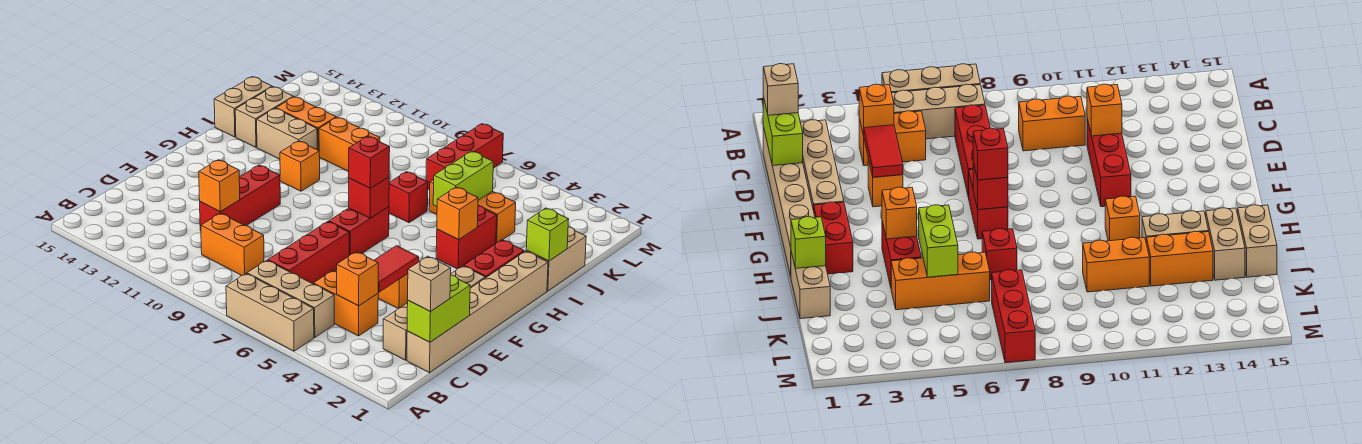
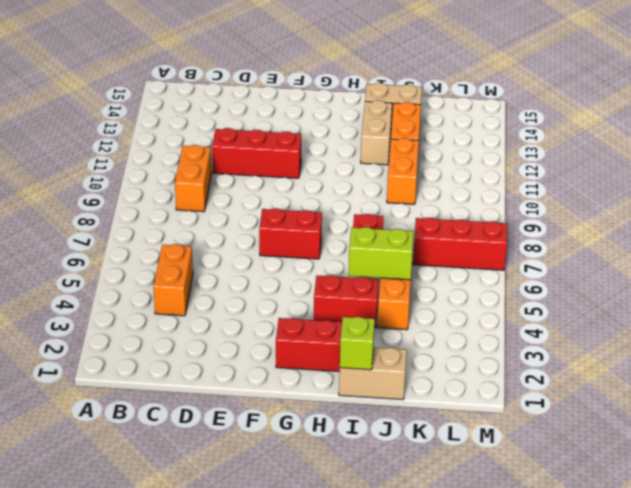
none -> tan brick A5:A7 level 1
none -> tan brick B5:B7 level 1
none -> tan brick C1:H1 level 1
none -> tan brick C2:F2 level 1

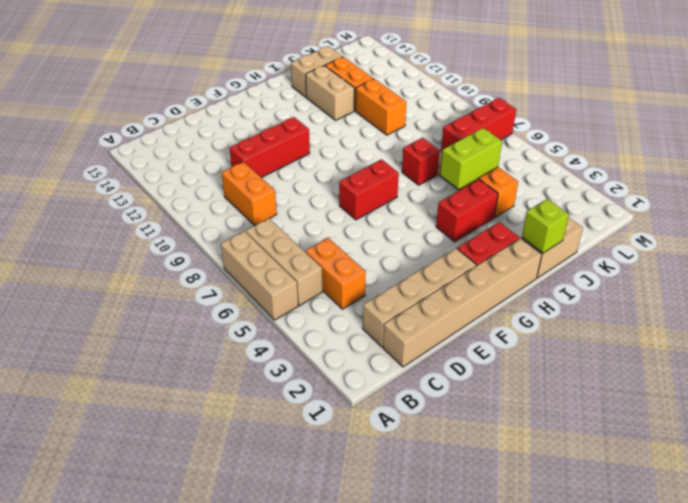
none -> red brick C7:E7 level 1
none -> orange brick E4 level 1
none -> orange brick H11 level 1
none -> tan brick I15:J15 level 1

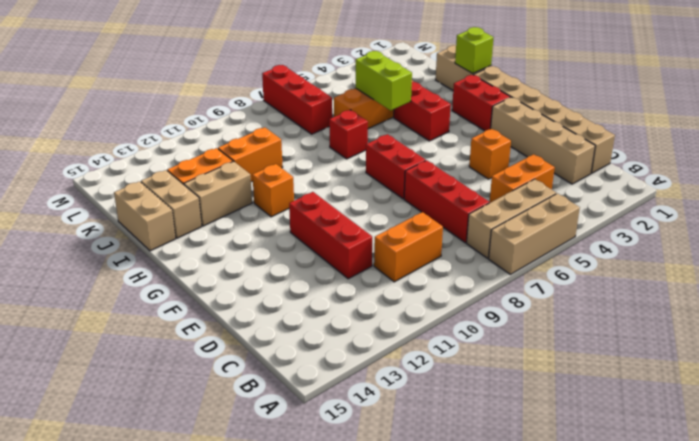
none -> lime brick C1:D1 level 2
none -> orange brick C4 level 2
none -> red tile D4:E4 level 2
none -> orange brick D11 level 2

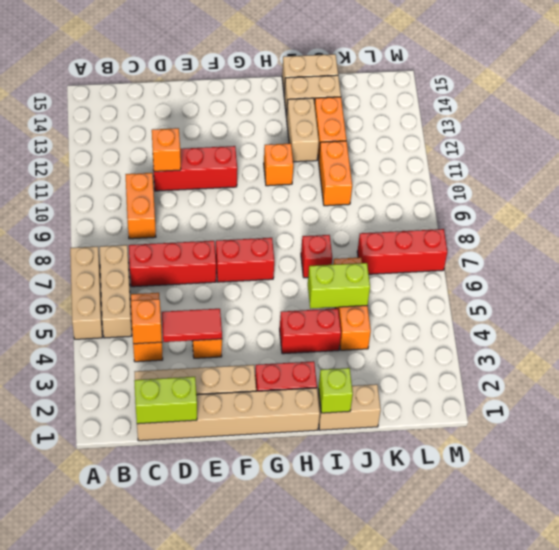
none -> red brick G7 level 2
none -> orange brick H4 level 2
none -> tan brick C1 level 3
none -> red brick G7 level 3

